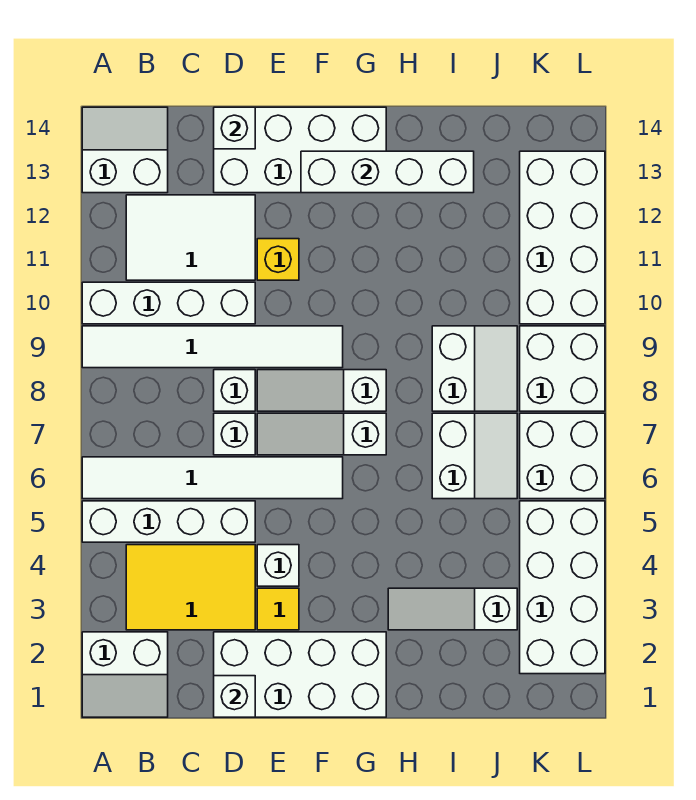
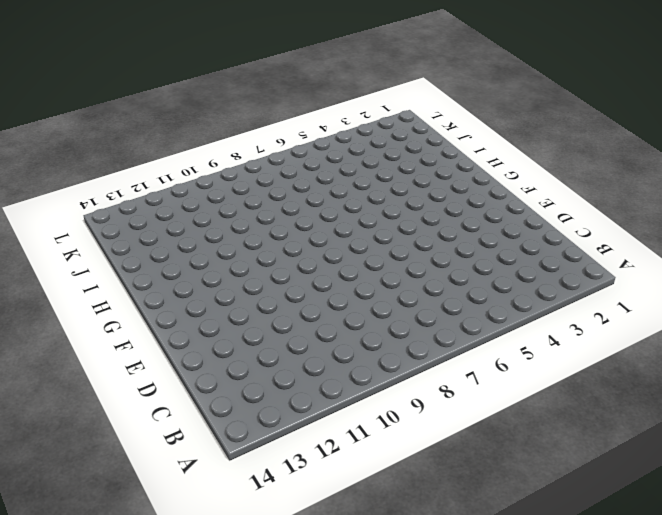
none -> white slope A1:B2 level 1 top 2
none -> white brick A5:D5 level 1
none -> white tile A6:F6 level 1

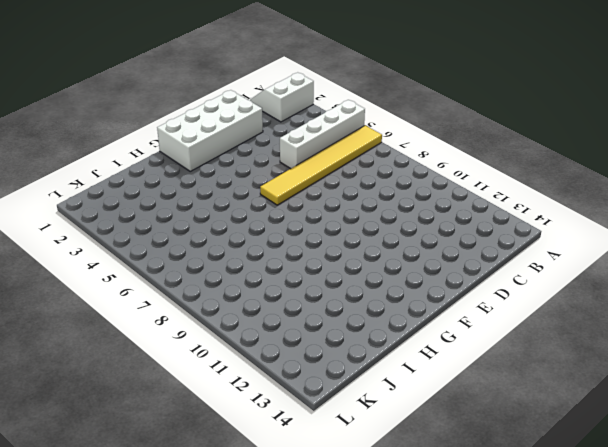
yellow tile A6:F6 level 1 -> white tile A6:F6 level 1
none -> white tile A9:F9 level 1
none -> white brick A10:D10 level 1
none -> white slope A13:B14 level 1 top 13

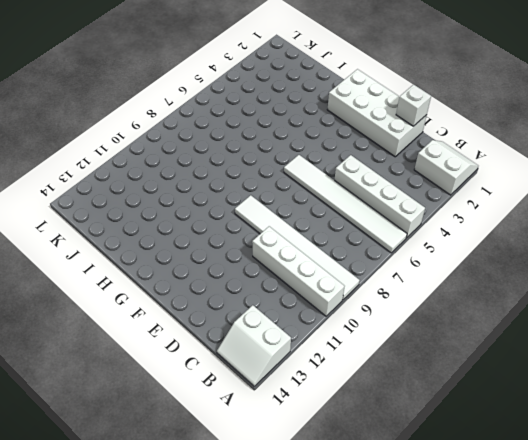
none -> yellow tile B3:D4 level 1
none -> white tile B11:D12 level 1
none -> white brick D7 level 1

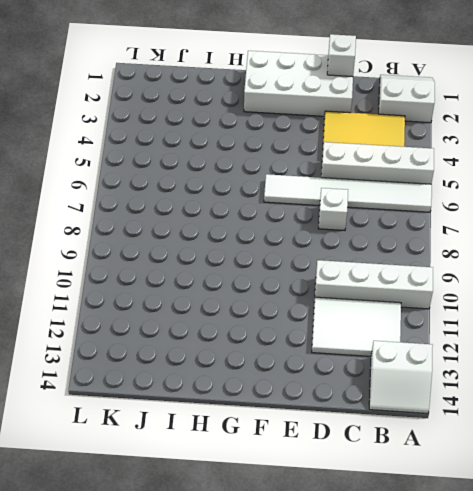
none -> white tile A9:F9 level 1
none -> white brick D8 level 1
none -> white brick D13:G14 level 1

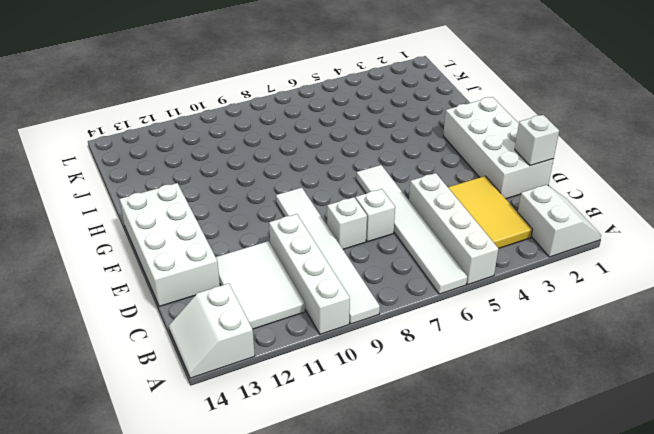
none -> yellow tile E3 level 1
none -> white brick E4 level 1
none -> white slope E7:G7 level 1 top G

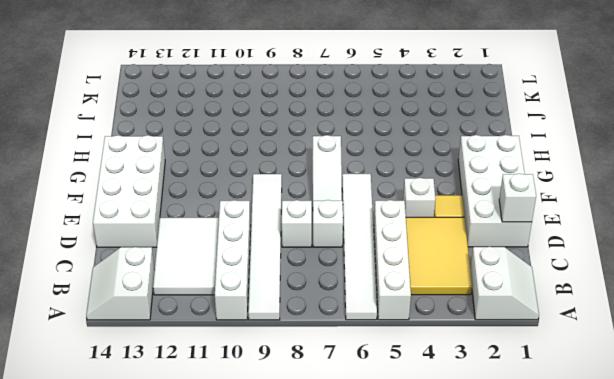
none -> white slope E8:G8 level 1 top G
none -> yellow brick E11 level 1
none -> white slope H3:J3 level 1 top J

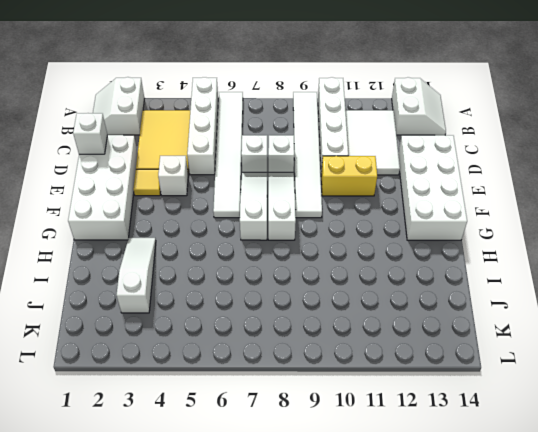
yellow brick E10:E11 level 1 -> yellow brick E11 level 1
none -> white slope I6:J7 level 1 top I
none -> white slope I8:J9 level 1 top I
none -> white brick K2:L5 level 1

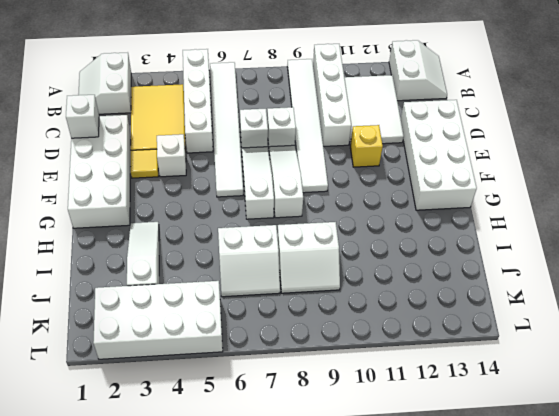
none -> white brick K6:L7 level 1
none -> white brick K8:L9 level 1
none -> white brick K10:L13 level 1

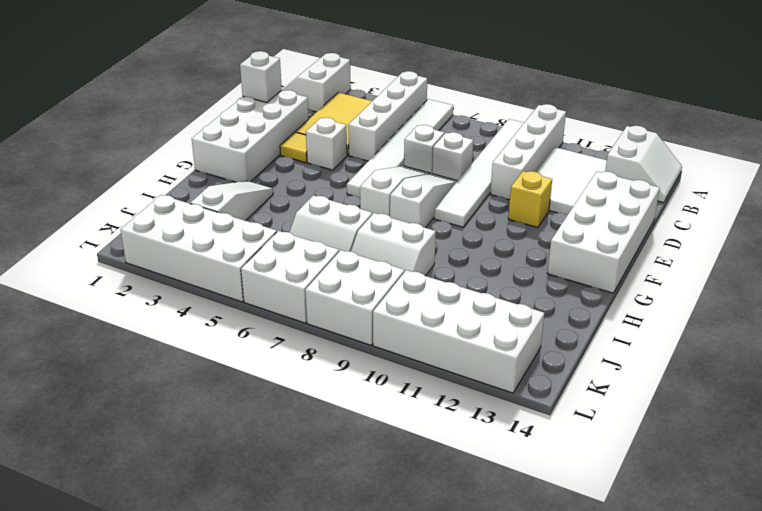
none -> white brick D14 level 2
none -> white brick F13:I13 level 2

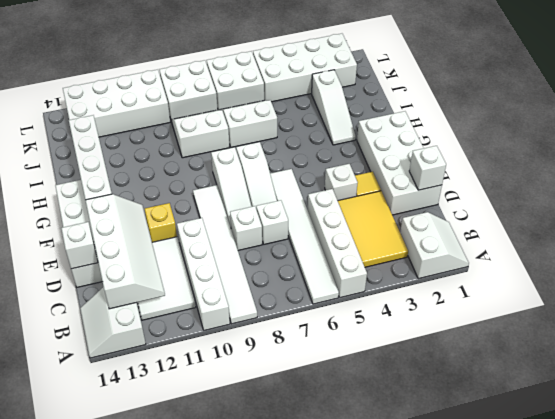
white slope B12:E13 level 2 top 13 -> none

